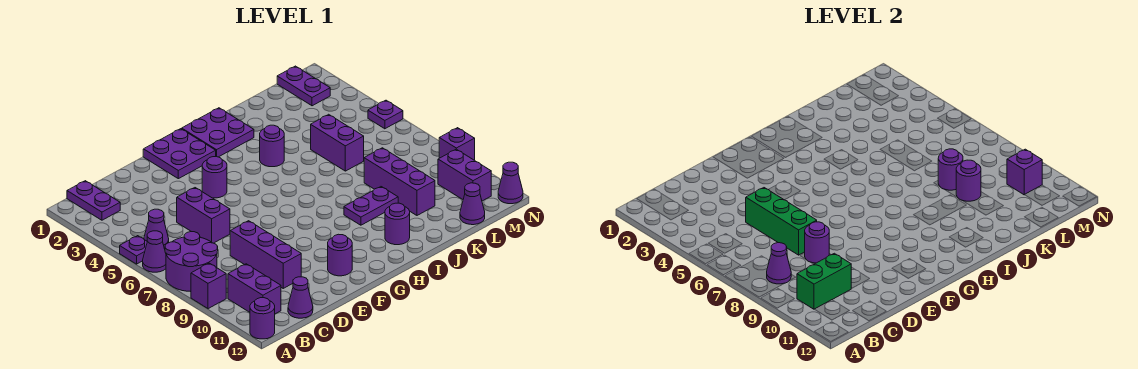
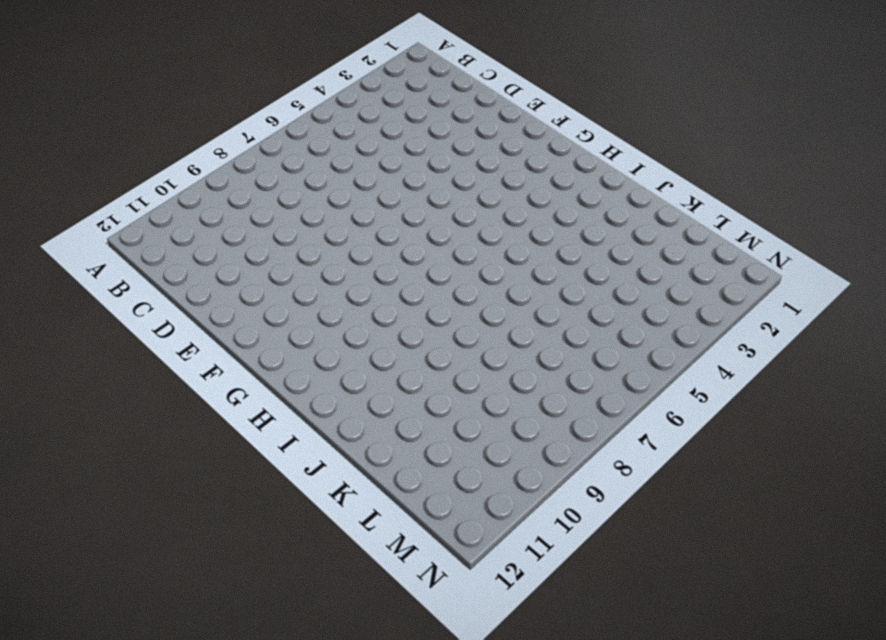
none -> purple plate A5 level 1
none -> purple cone A6 level 1
none -> purple round brick A7:B8 level 1
none -> purple brick A9 level 1

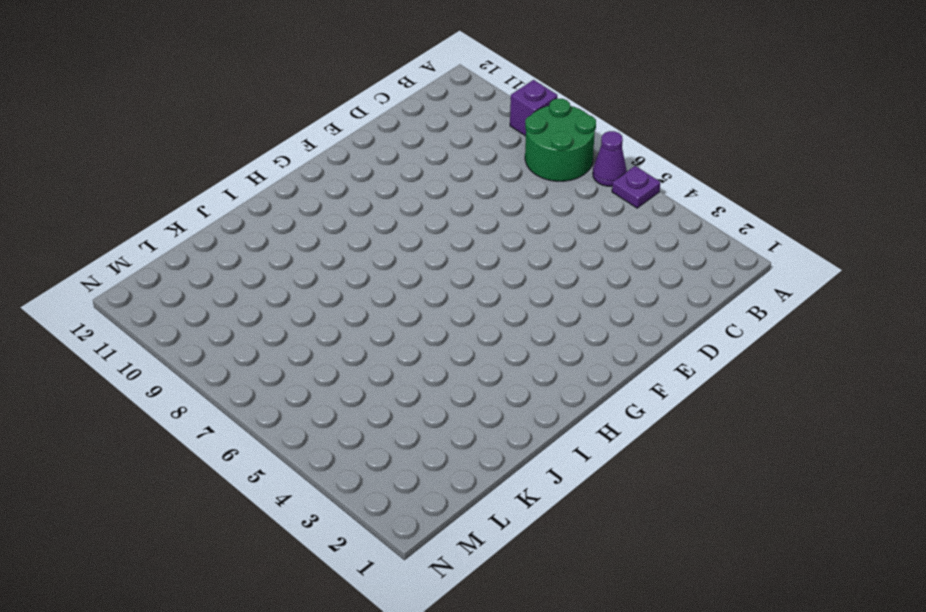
green round brick A7:B8 level 1 -> purple round brick A7:B8 level 1
none -> purple round brick A12 level 1
none -> purple plate B1:B2 level 1
none -> purple cone B5 level 1
none -> purple brick B10:B11 level 1

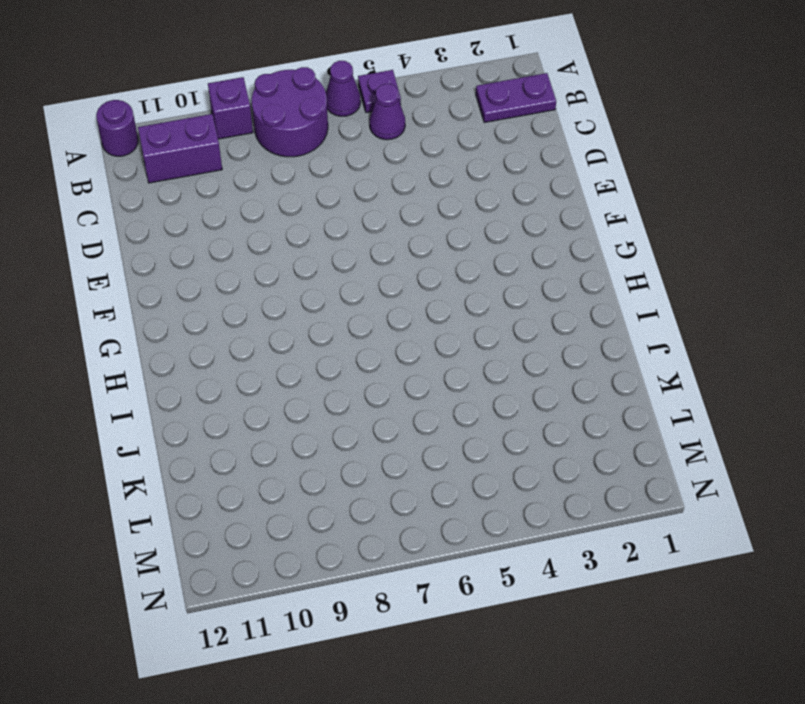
none -> purple cone C12 level 1
none -> purple brick D5:D6 level 1
none -> purple brick D8:D10 level 1
none -> purple plate F1:G2 level 1

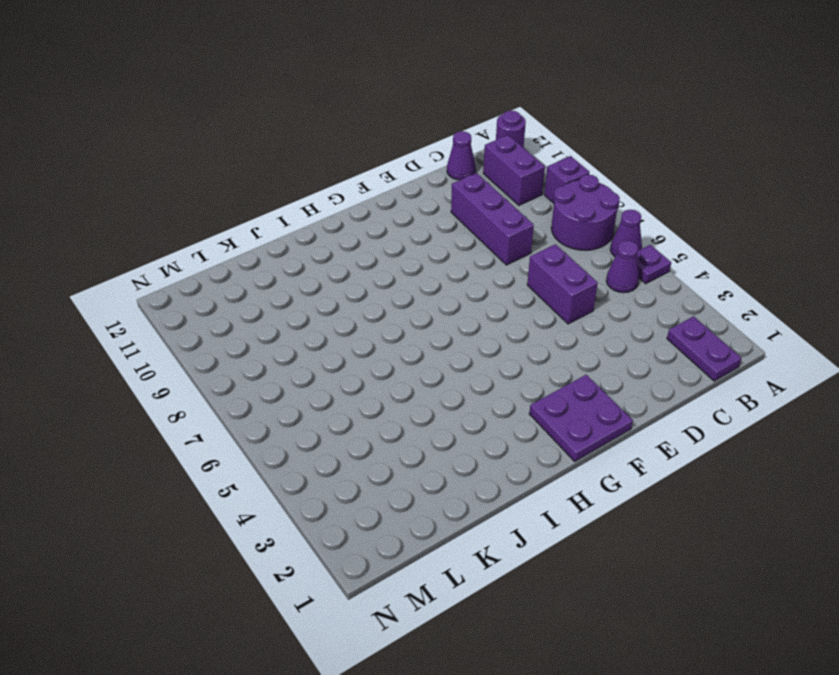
none -> purple round brick F4 level 1
none -> purple round brick F11 level 1
none -> purple plate H1:I2 level 1
none -> purple round brick I4 level 1

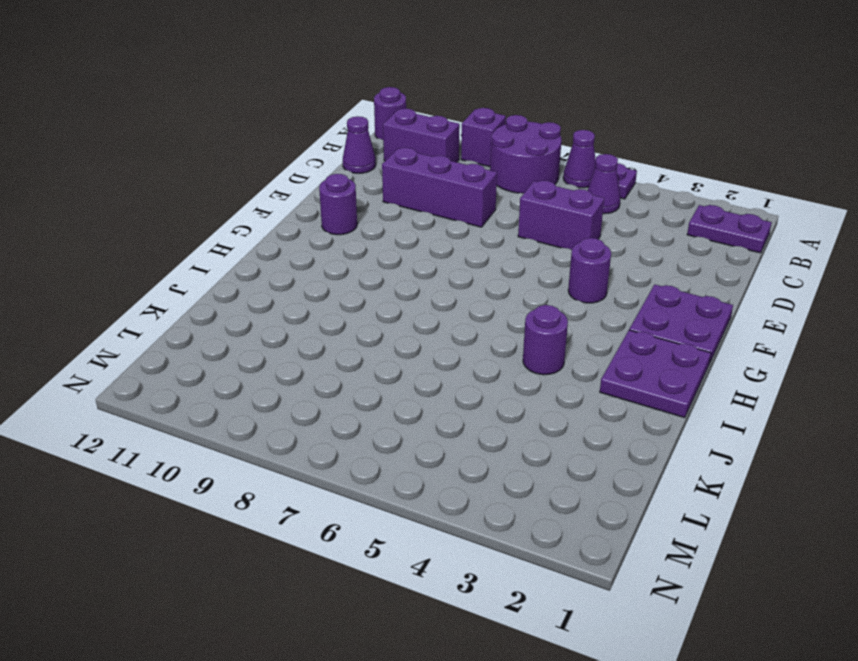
none -> purple plate I9:J9 level 1
none -> purple round brick I11 level 1
none -> purple brick K5:K6 level 1
none -> purple brick K8:K10 level 1

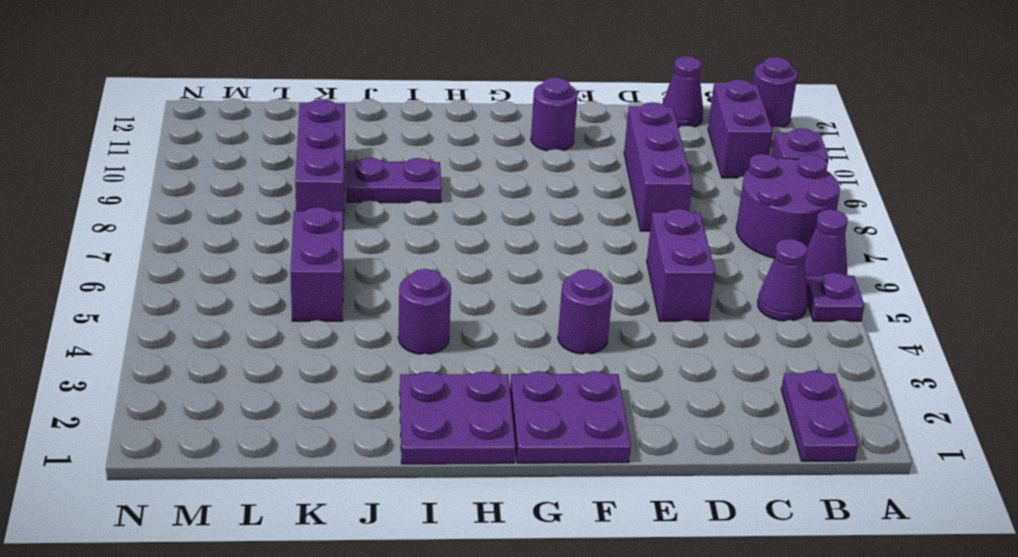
none -> purple round brick I11 level 1
none -> purple cone L12 level 1
none -> purple plate M1:M2 level 1
none -> purple brick M10:M11 level 1

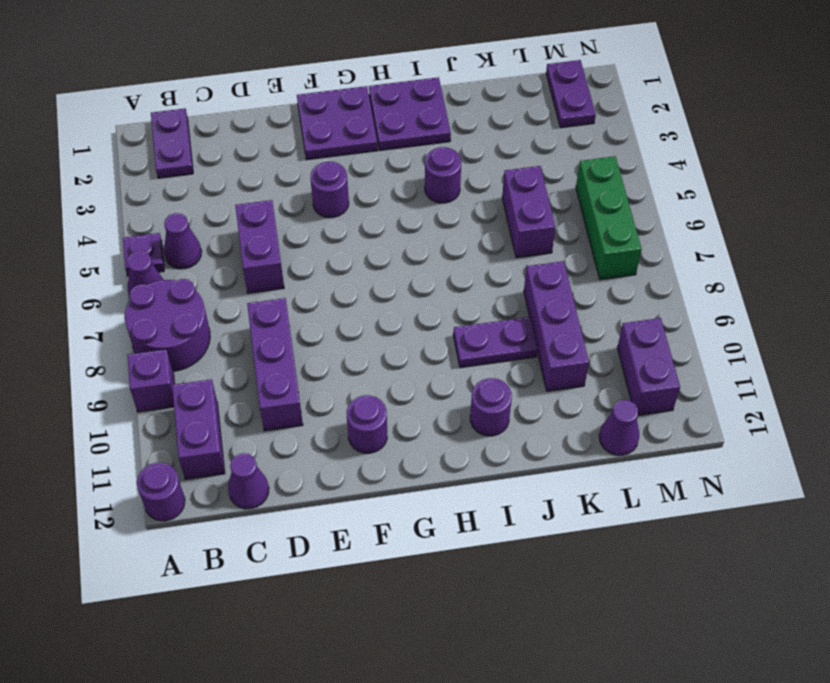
green brick M5:M7 level 1 -> green brick D5:D7 level 2
none -> purple plate N5 level 1
none -> purple brick N9 level 1
none -> purple cone N12 level 1
none -> purple cone B8 level 2

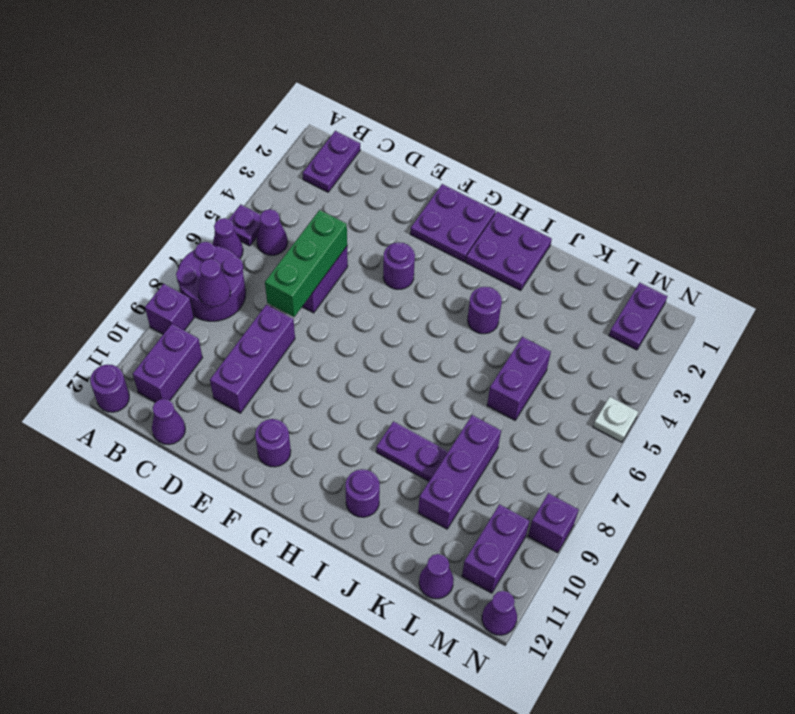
white plate N5 level 1 -> purple plate N5 level 1
none -> green brick B10:C10 level 2
none -> purple round brick D8 level 2
none -> purple round brick K8 level 2
none -> purple round brick K9 level 2

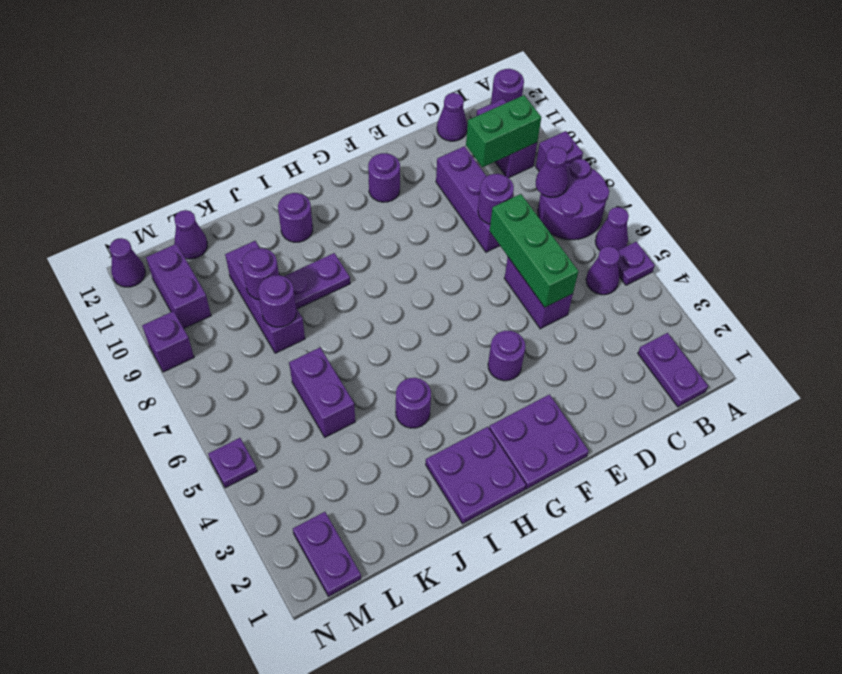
none -> purple brick M10 level 2

